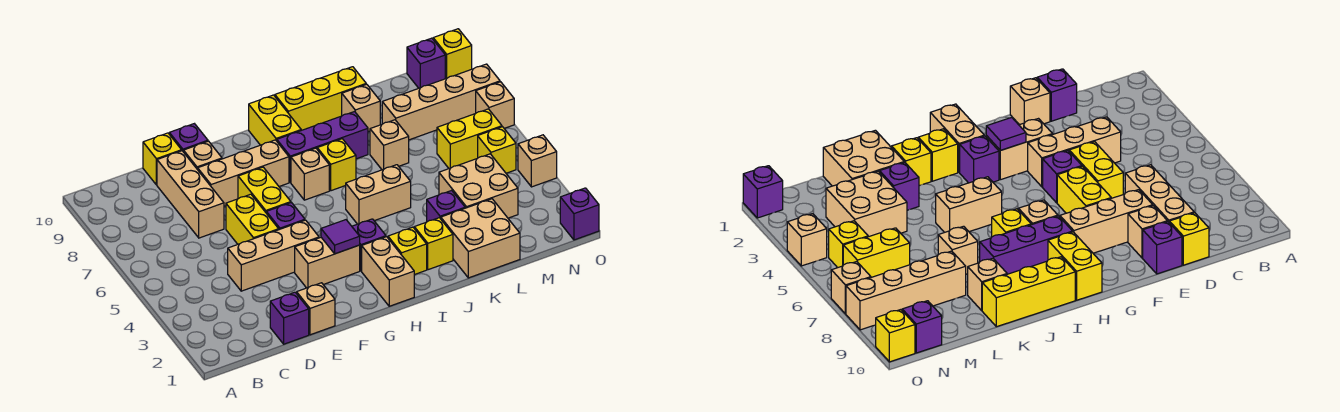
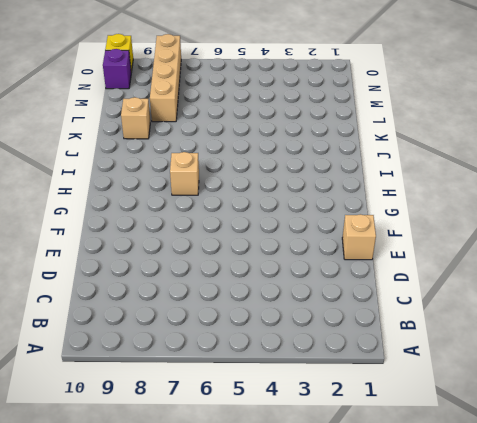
none -> purple brick D1 level 1
none -> tan brick D4:F4 level 1
none -> tan brick D7:D9 level 1
none -> yellow brick D10 level 1

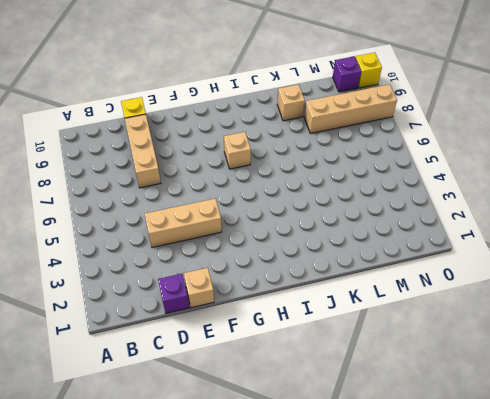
none -> yellow brick E5:E6 level 1
none -> tan brick E8:G8 level 1
none -> tan brick E9 level 1
none -> purple brick E10 level 1

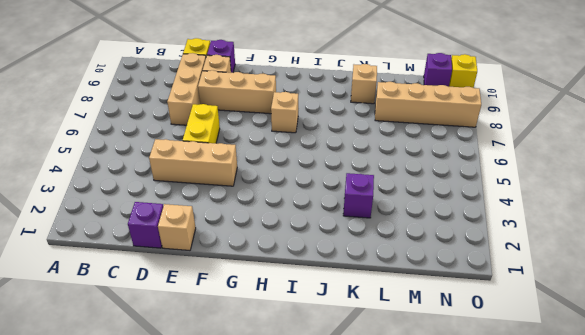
none -> tan brick F3:G3 level 1
none -> purple brick F5 level 1
none -> yellow brick F6:F7 level 1
none -> tan brick H1:H2 level 1

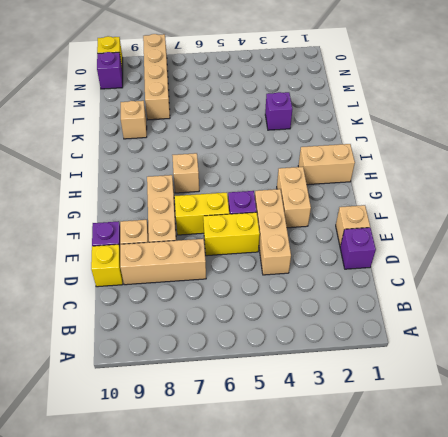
none -> purple brick H3 level 1
none -> purple brick H8:J8 level 1
none -> yellow brick H9:H10 level 1
none -> yellow brick I2 level 1

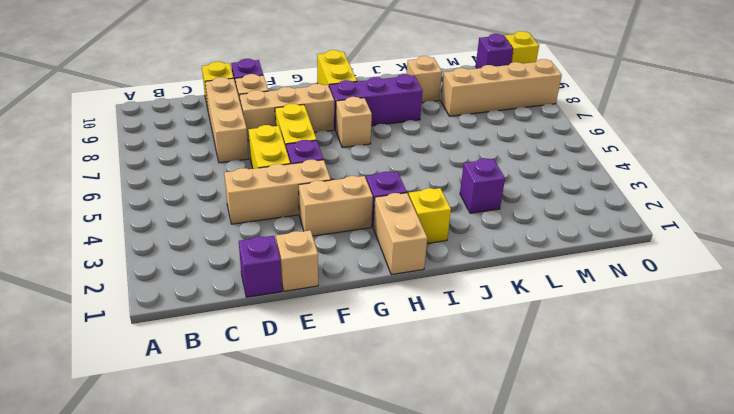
none -> tan brick I5:J5 level 1
none -> yellow brick I7 level 1
none -> yellow brick I10:K10 level 1
none -> yellow brick J2 level 1

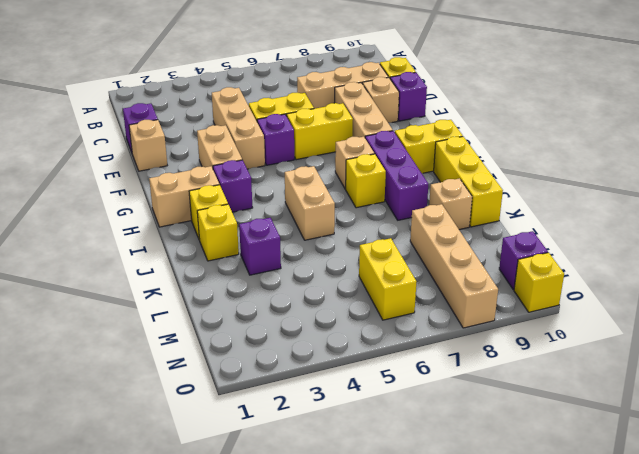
none -> tan brick K1:L2 level 1
none -> tan brick K7 level 1
none -> tan brick L3:M4 level 1
none -> yellow brick N5 level 1

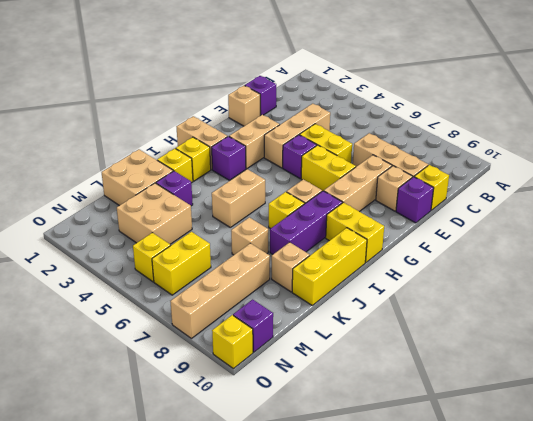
none -> purple brick O1 level 1
none -> tan brick O4 level 1
none -> tan brick O7 level 1
none -> purple tile G3 level 2

